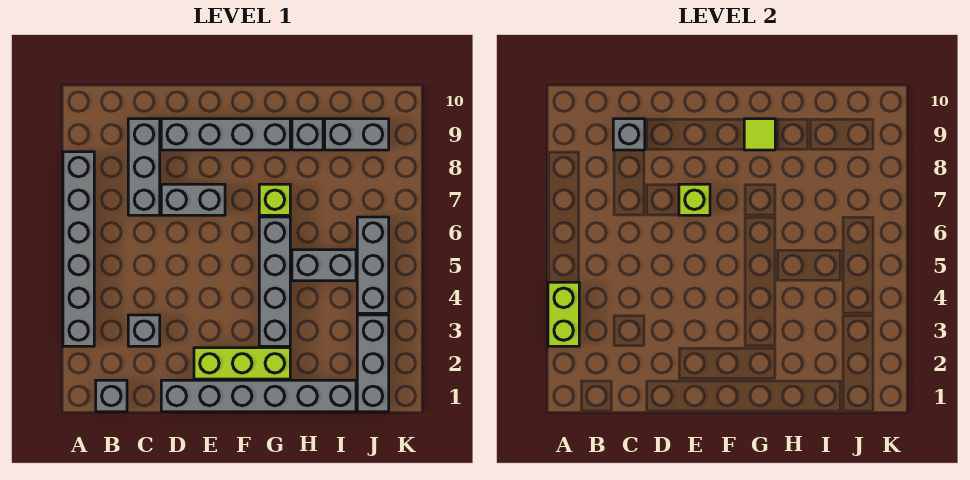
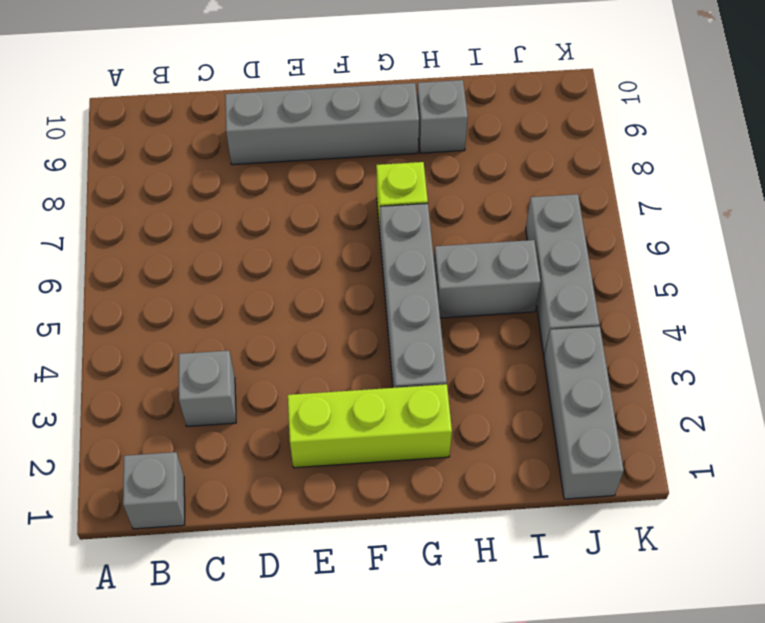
none -> grey brick A3:A8 level 1
none -> grey brick C7:C9 level 1
none -> grey brick D1:I1 level 1

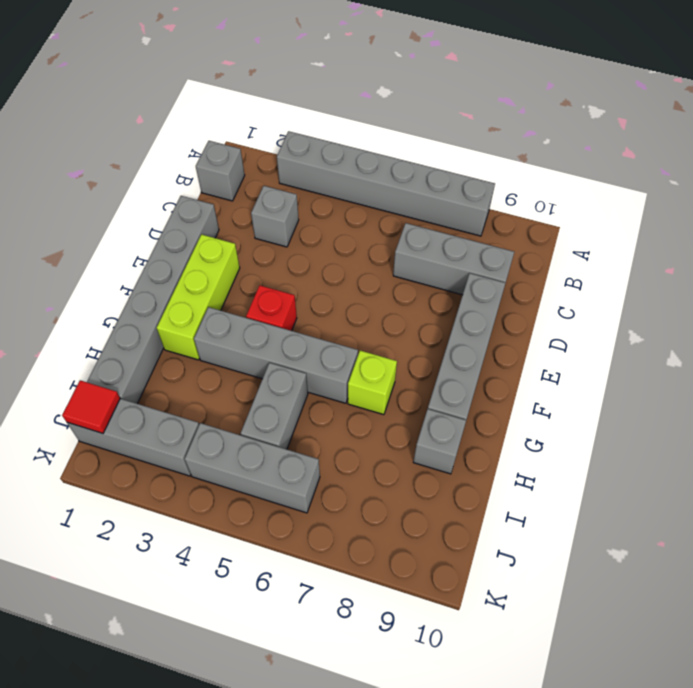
red brick F4 level 1 -> none
red tile J1 level 2 -> none
none -> grey brick D7:E7 level 1
none -> grey brick I9:J9 level 1
none -> lime brick A3:A4 level 2

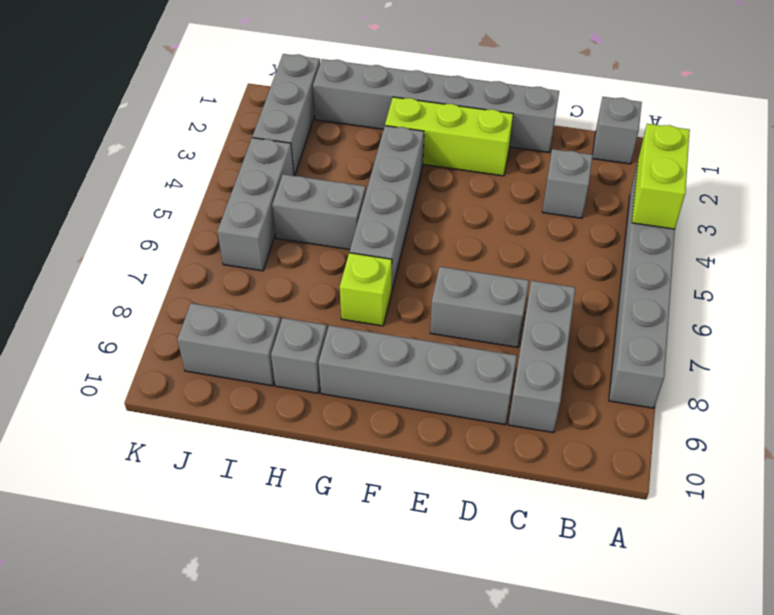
none -> grey brick C9 level 2
none -> lime brick E7 level 2
none -> lime tile G9 level 2

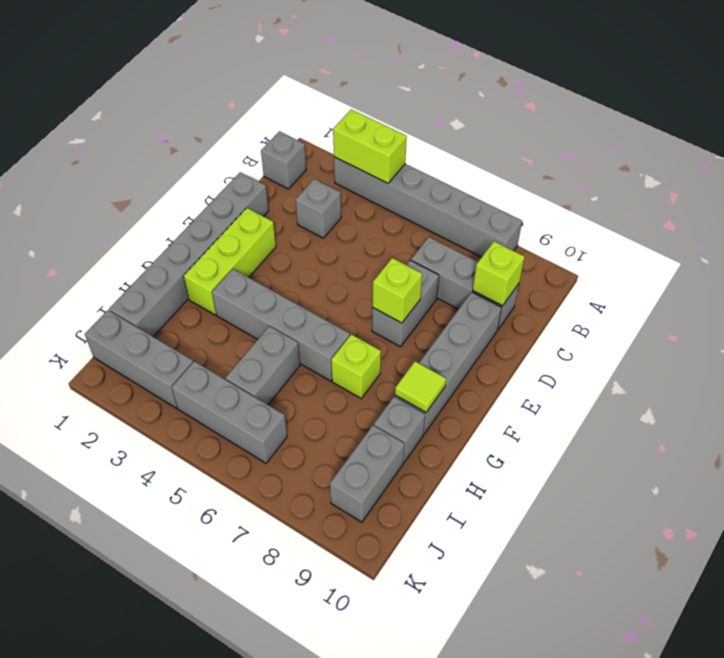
lime brick C9 level 2 -> grey brick C9 level 2

